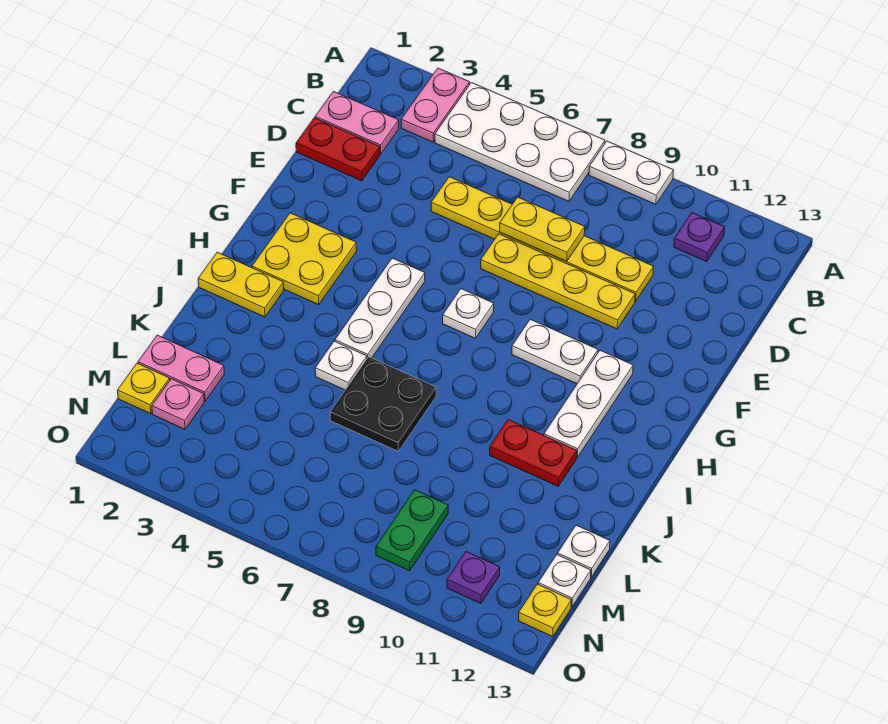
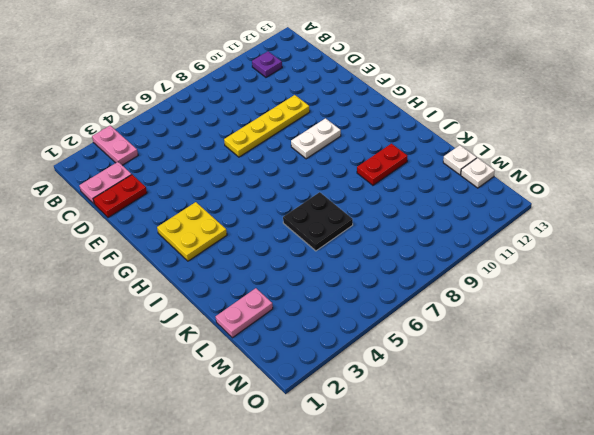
none -> white plate A4:B7 level 1
none -> white plate A8:A9 level 1
none -> yellow plate D5:D10 level 1

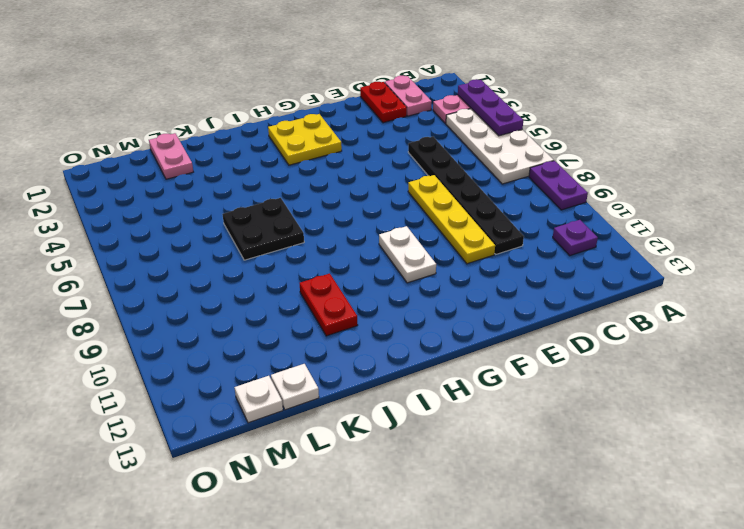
purple plate A3:A5 level 2 -> none
purple plate A8:A9 level 1 -> white plate A8:A9 level 1
black plate D5:D10 level 1 -> yellow plate D5:D10 level 1
none -> white plate G5:I5 level 1
none -> white plate G7 level 1
none -> white plate G11:I11 level 1

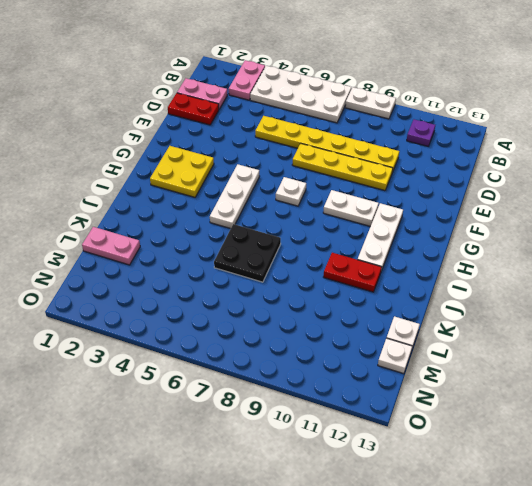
none -> yellow plate I1:I2 level 1
none -> white plate J5 level 1
none -> yellow plate M1 level 1

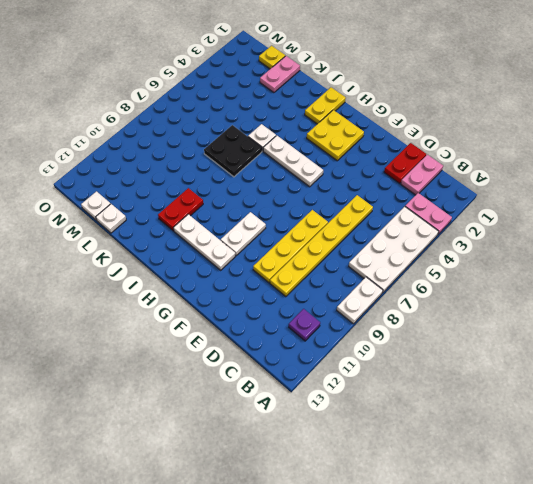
none -> white plate G7 level 1
none -> pink plate M2 level 1
none -> green plate M9:N9 level 1

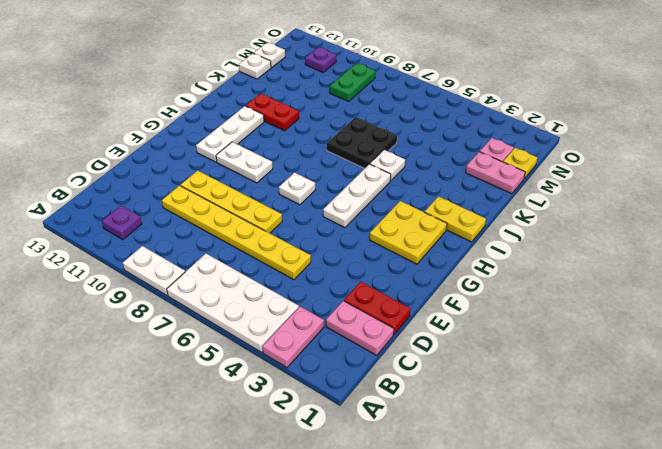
none -> yellow plate N13 level 1
none -> yellow plate D7:D8 level 2

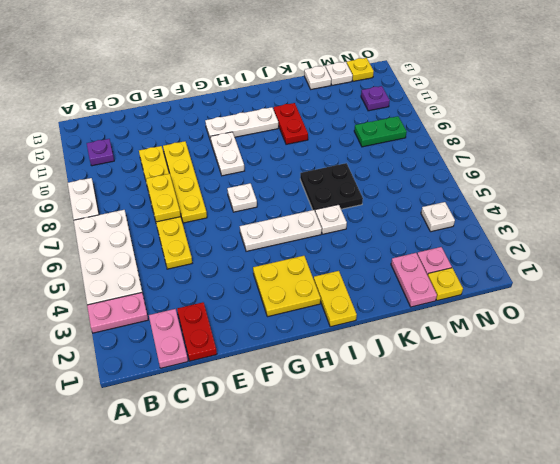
white plate N4 level 1 -> none

